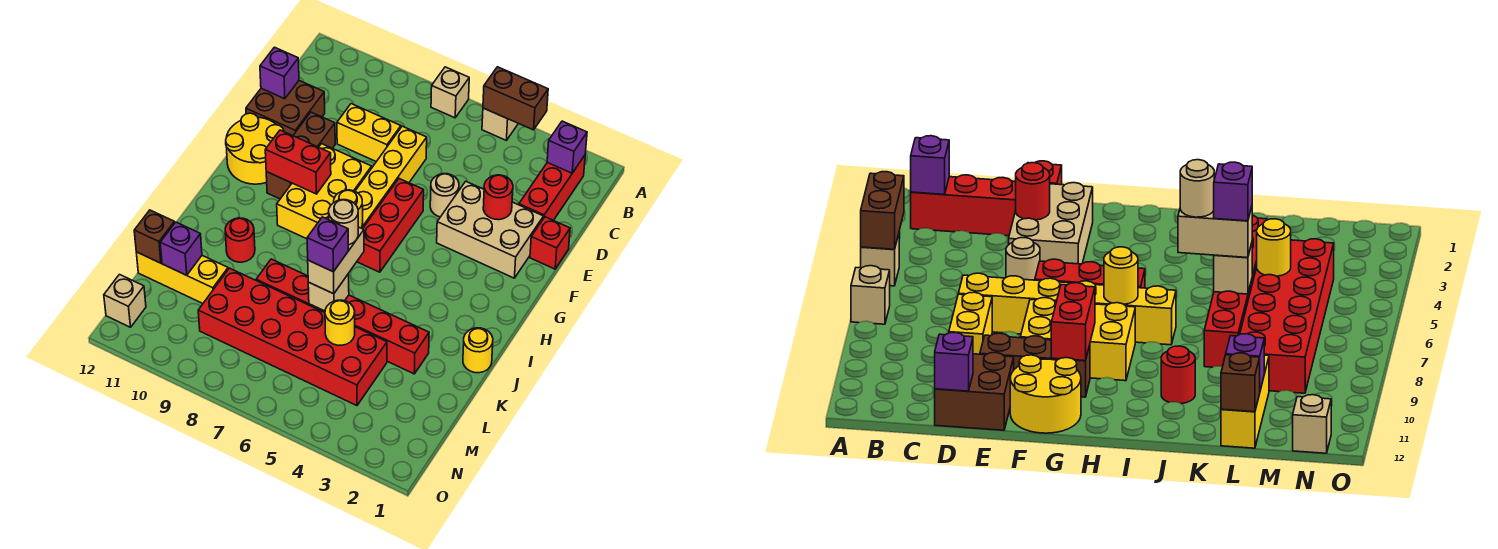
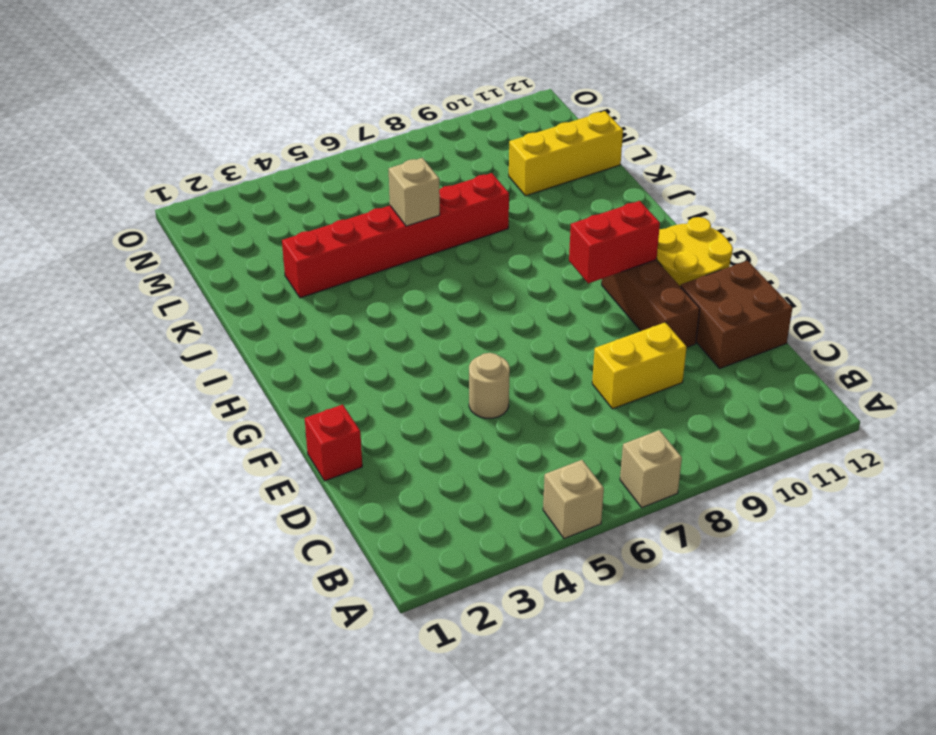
none -> red brick B2:D2 level 1
none -> yellow brick D7:I7 level 1
none -> tan brick E2:F4 level 1
none -> red brick F6:H6 level 1

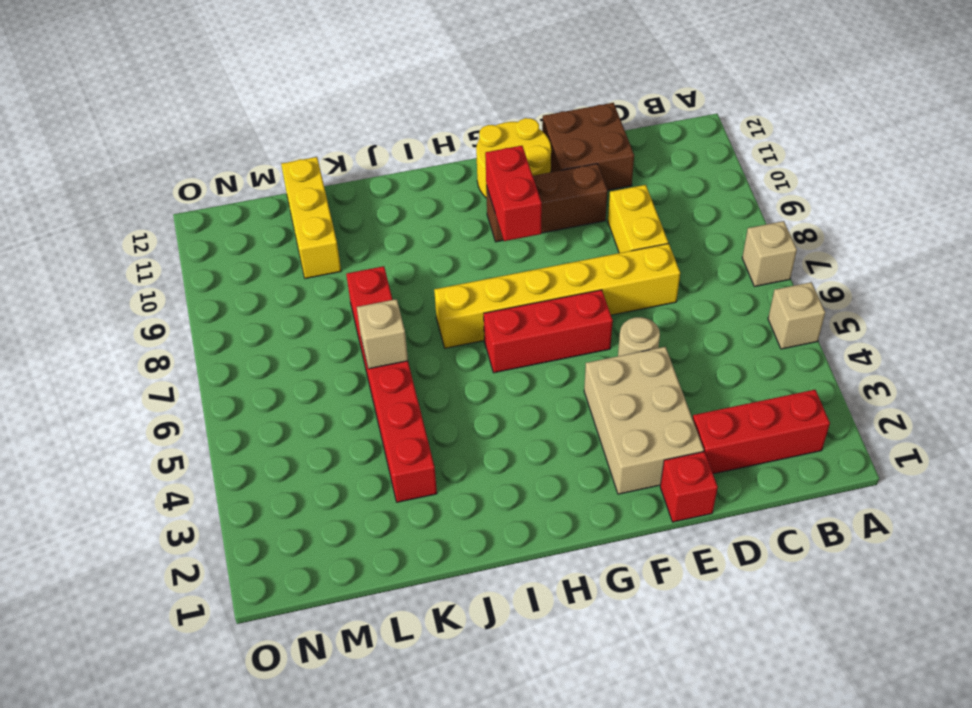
none -> yellow brick F8:H9 level 1
none -> yellow round brick J1 level 1
none -> red round brick J10 level 1
none -> red brick L4:M9 level 1

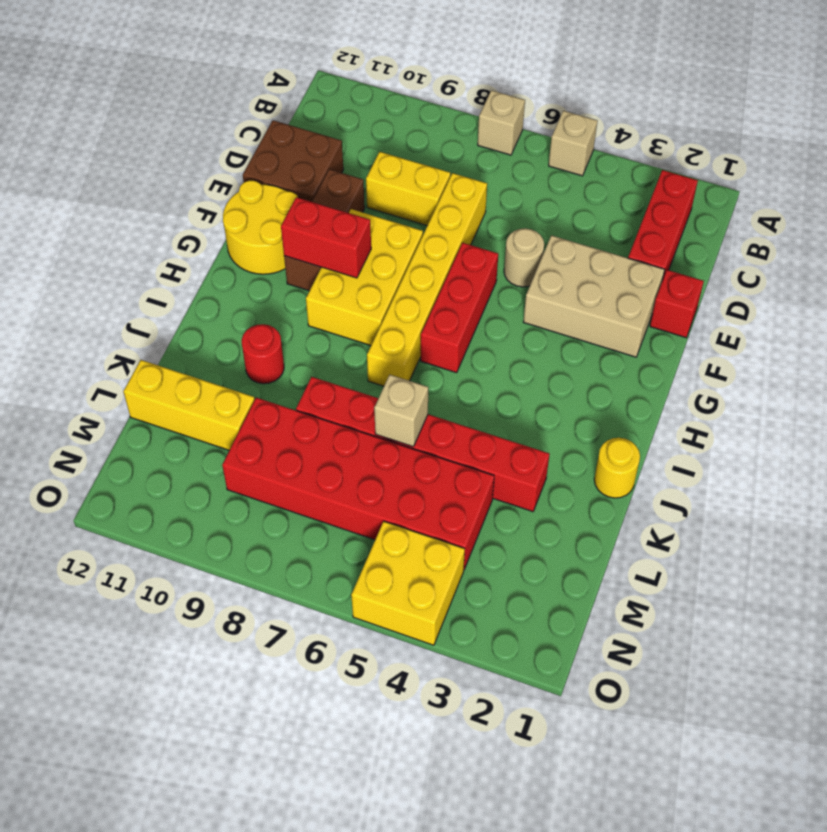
yellow brick N4:O5 level 1 -> none
none -> tan brick N12 level 1
none -> brown brick A4:A5 level 2
none -> purple brick B2 level 2
none -> purple brick D12 level 2

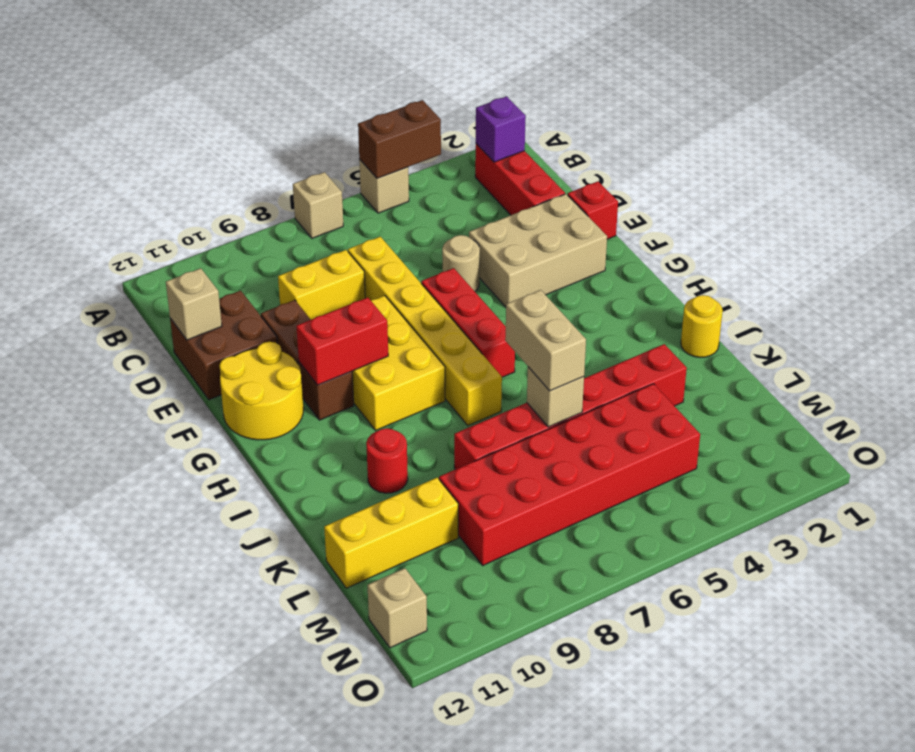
tan brick D12 level 2 -> purple brick D12 level 2
none -> red round brick E3 level 2
none -> yellow round brick H7 level 2
none -> yellow round brick L5 level 2
none -> purple brick L11 level 2

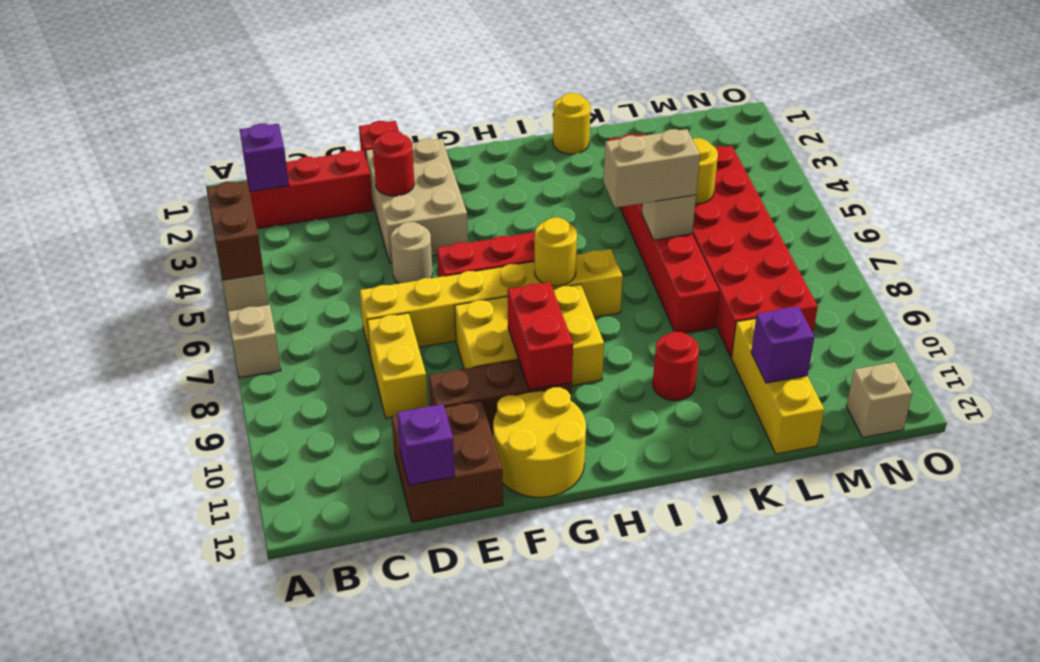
none -> brown brick L12 level 2
none -> tan round brick J6 level 4
none -> purple brick K6 level 4

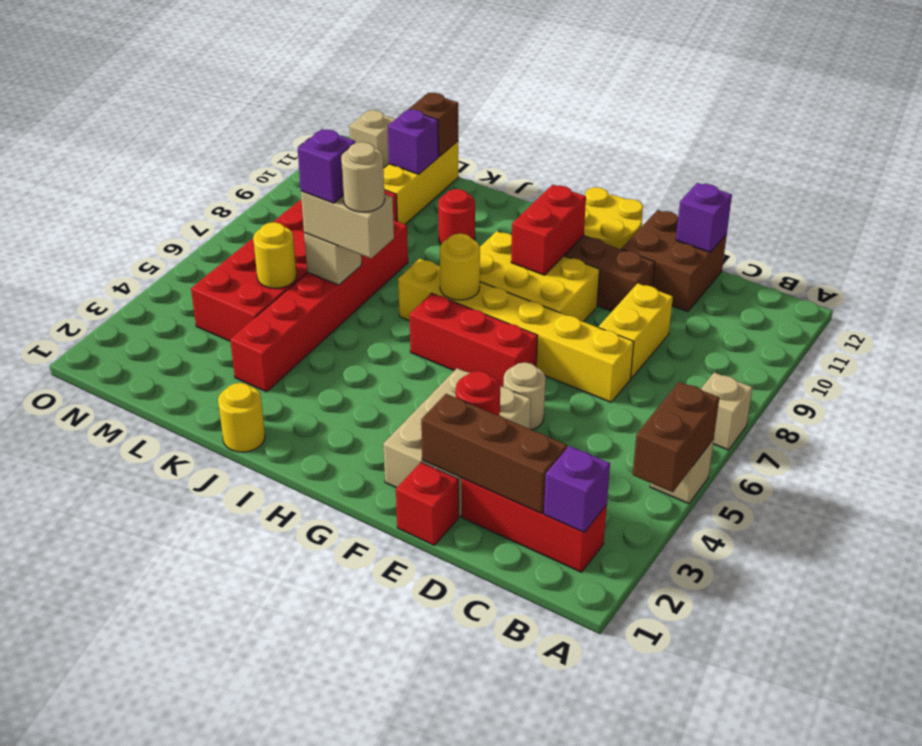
brown brick C2:E2 level 2 -> none

